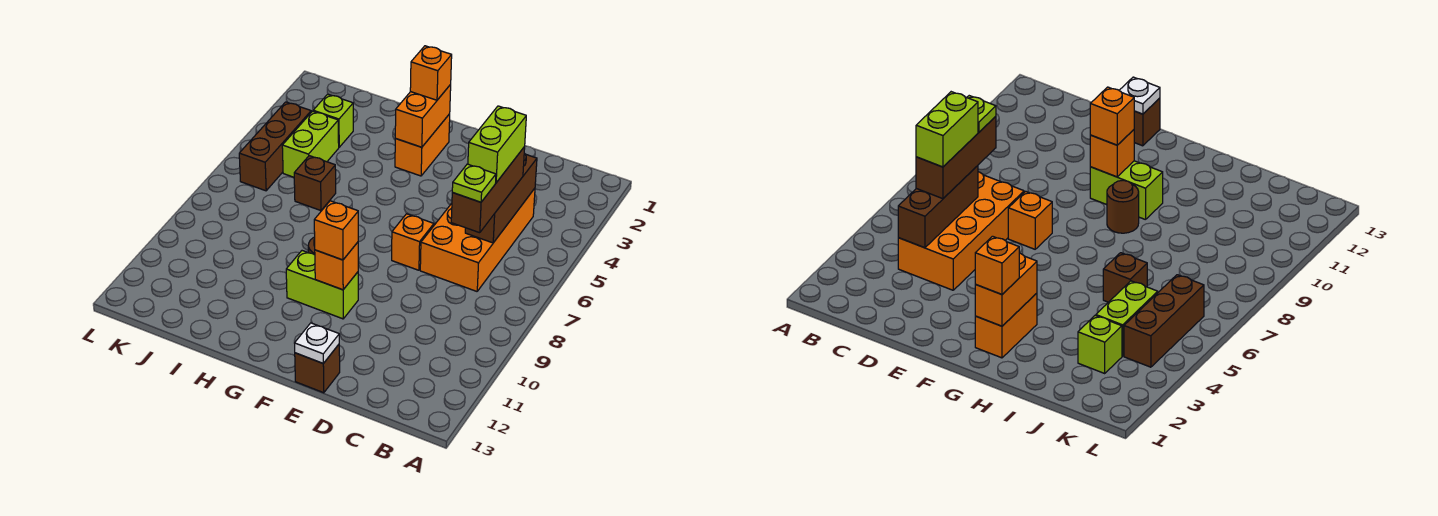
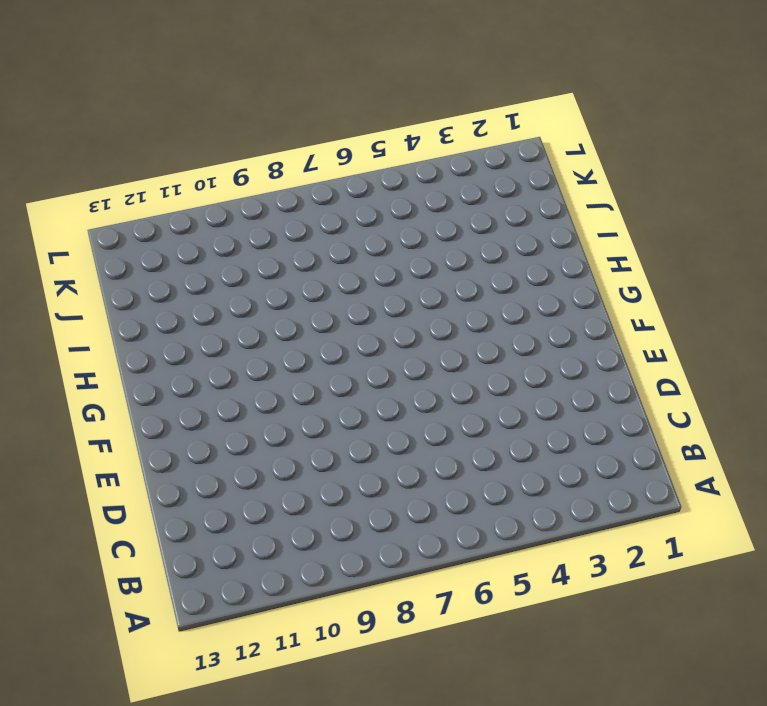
none -> orange brick C4:D7 level 1
none -> orange brick E7 level 1
none -> brown brick E13 level 1

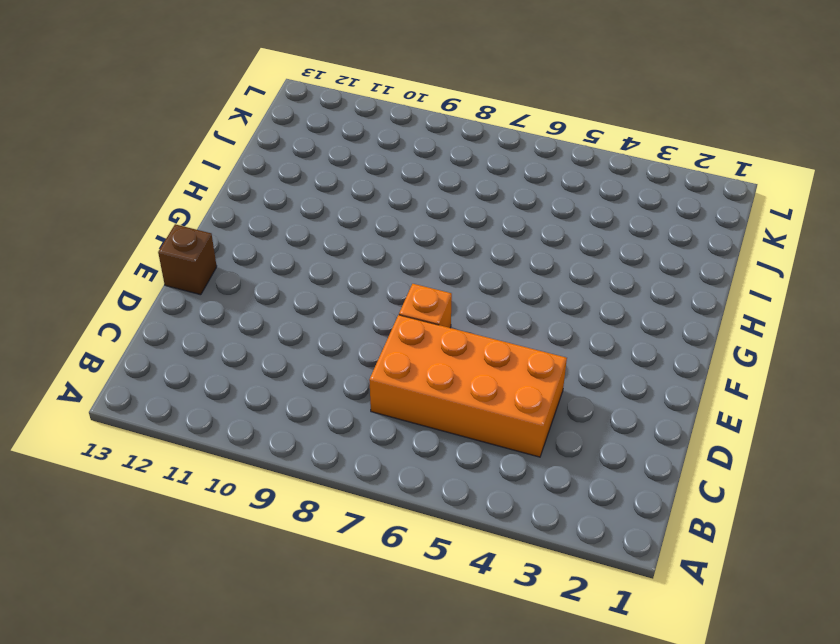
none -> lime brick F10:G10 level 1
none -> orange brick G2:G3 level 1
none -> brown round brick G9 level 1

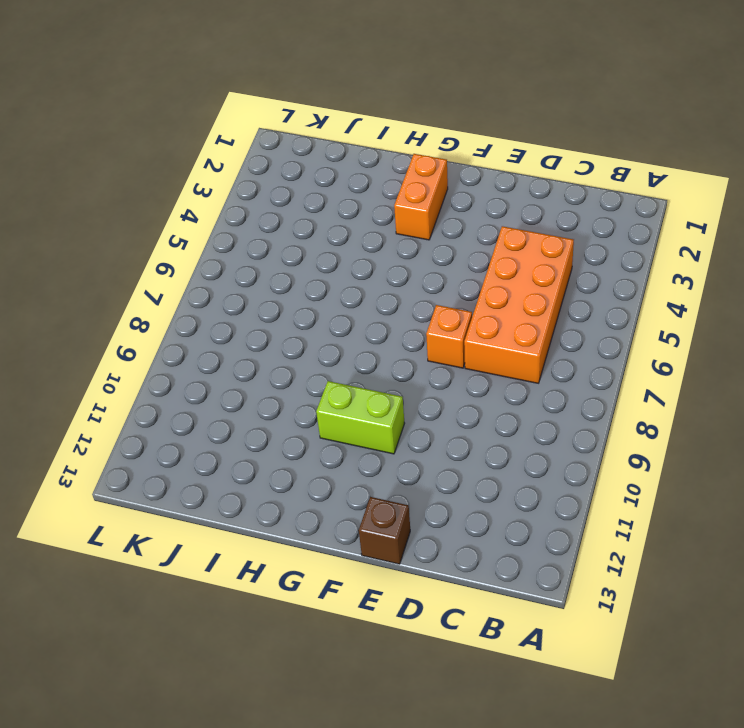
none -> brown round brick G9 level 1
none -> brown brick I6 level 1
none -> lime brick J3 level 1

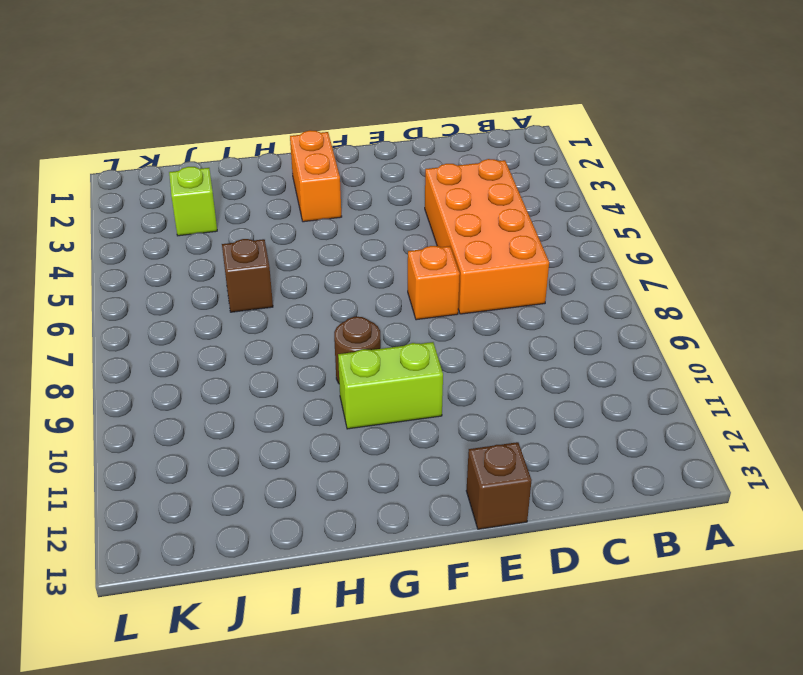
none -> lime brick J4:J5 level 1
none -> brown brick K4:K6 level 1
none -> brown brick C4:C6 level 2

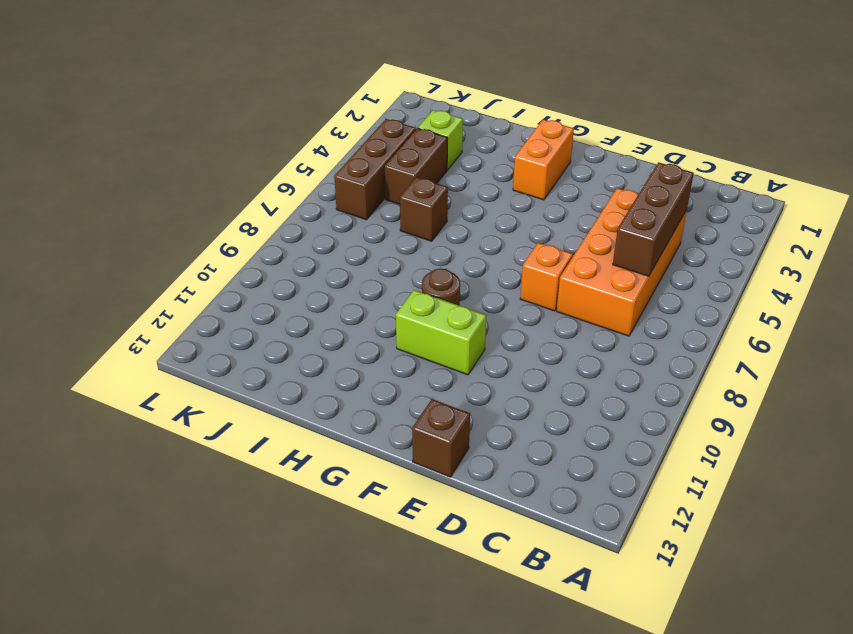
brown brick J4:J5 level 1 -> lime brick J4:J5 level 1
none -> white plate E13 level 2
none -> orange brick F10 level 2
none -> orange brick G2:G3 level 2

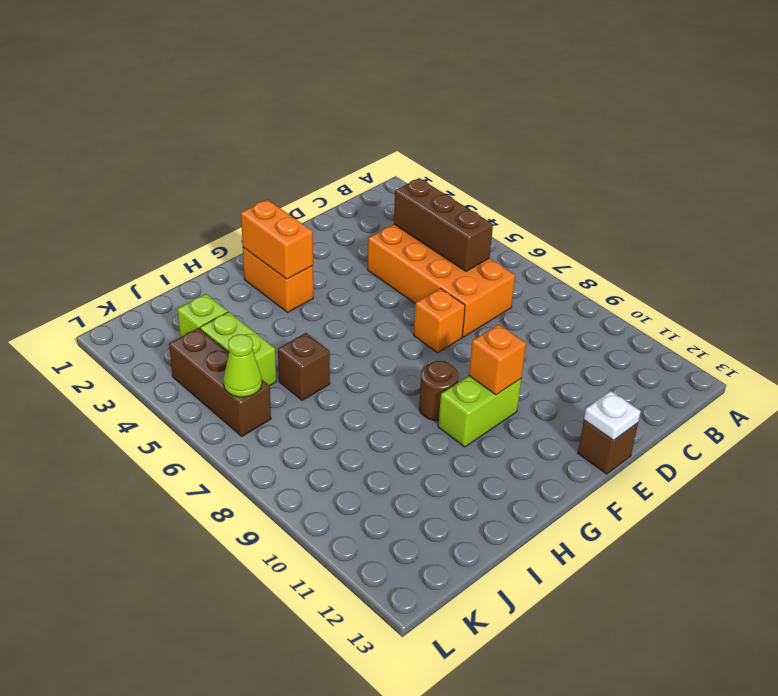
lime cone K6 level 2 -> none
none -> brown brick C5:C7 level 3
none -> orange brick F10 level 3
none -> orange brick G2 level 3

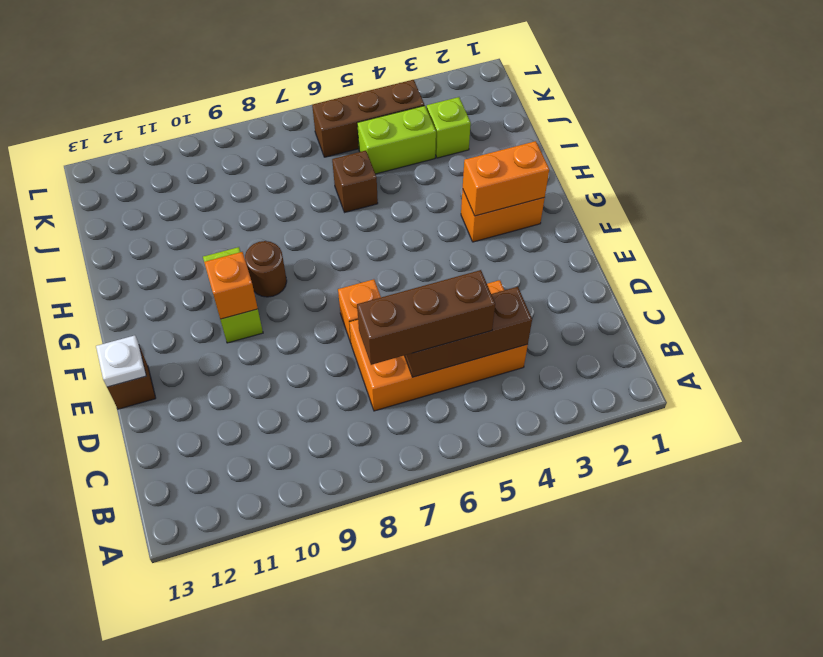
none -> orange brick F10 level 3
none -> orange brick G2 level 3
none -> lime brick C5:C6 level 4

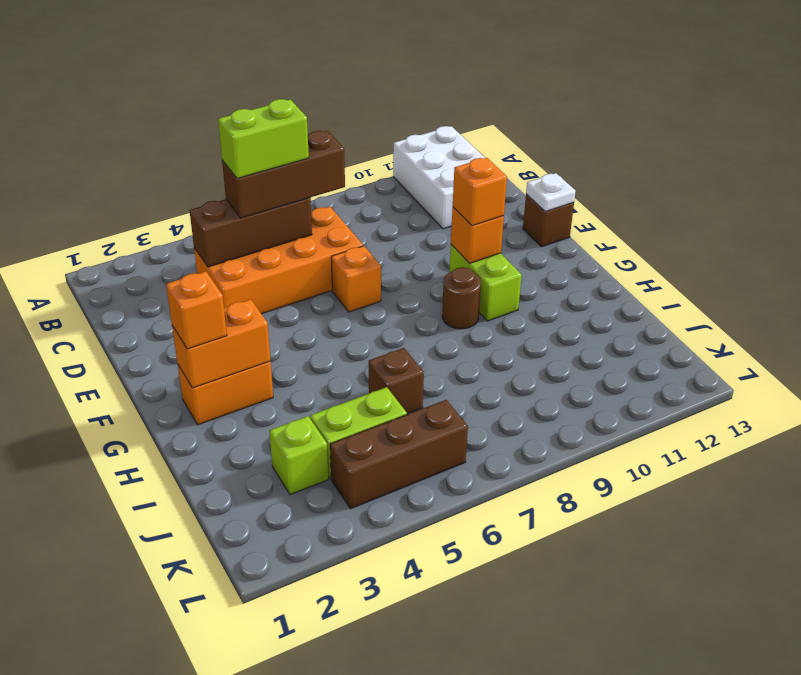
white brick A11:C12 level 1 -> none
none -> lime plate C7 level 4

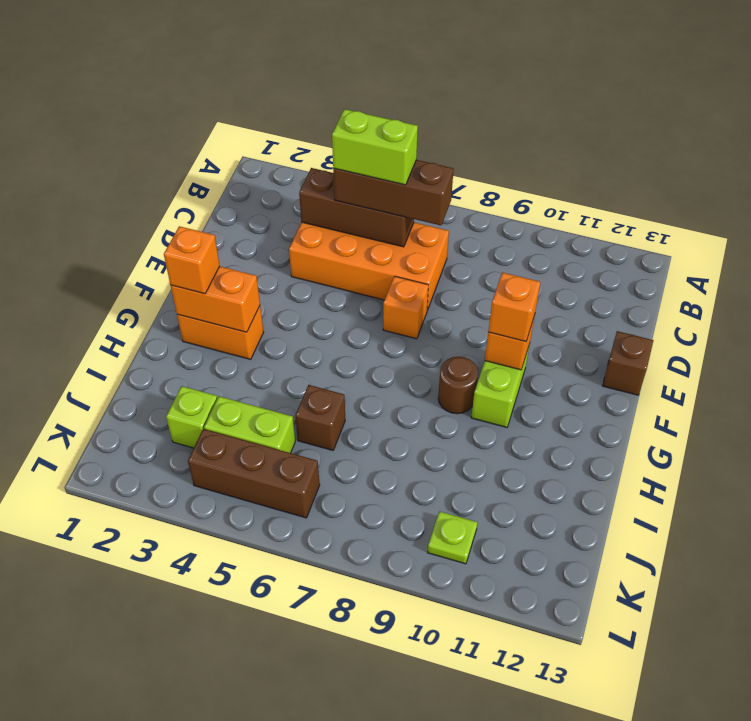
lime plate K10 level 1 -> lime plate C7 level 4
none -> white plate E13 level 2

